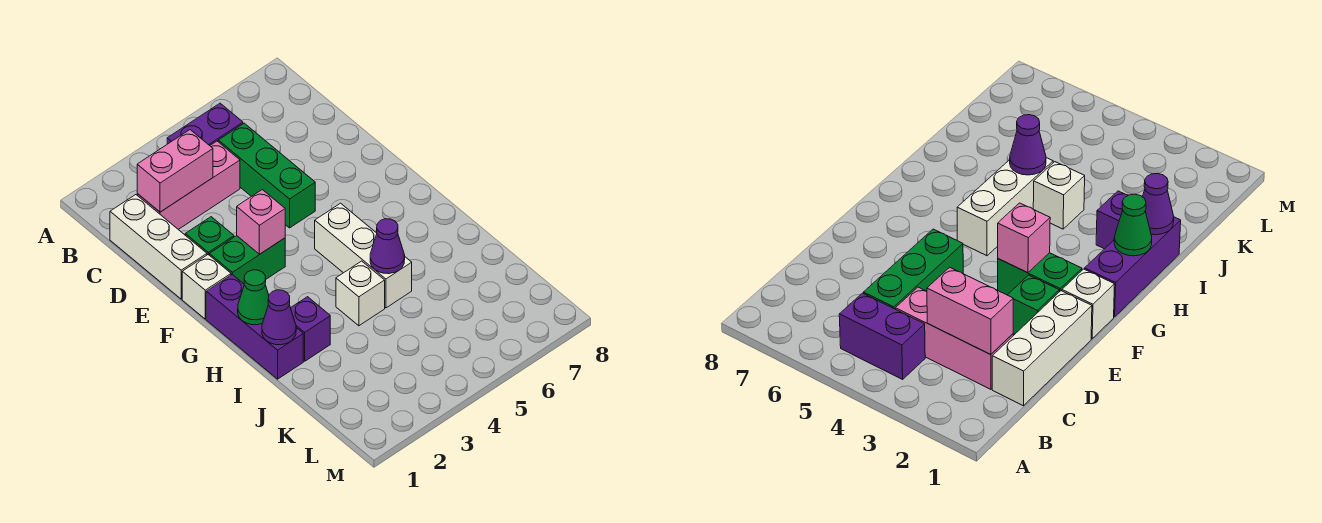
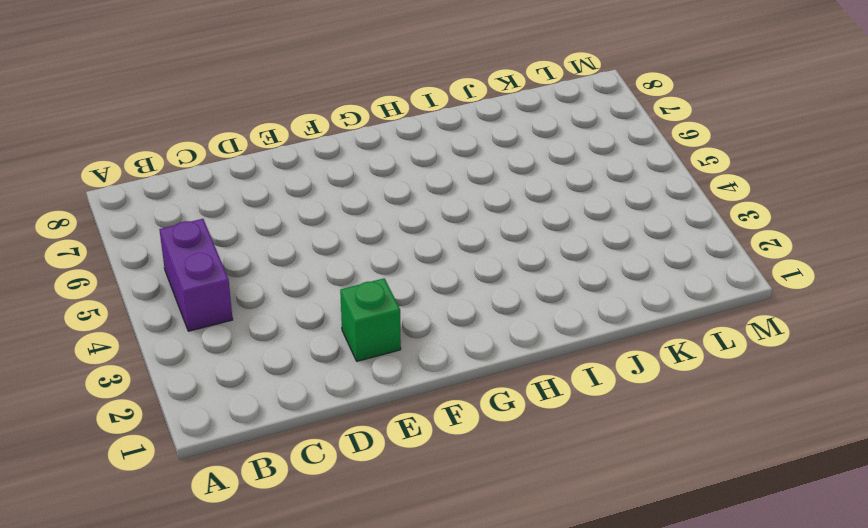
none -> white brick C1:E1 level 1
none -> pink brick C2:C4 level 1
none -> green brick C5:E5 level 1

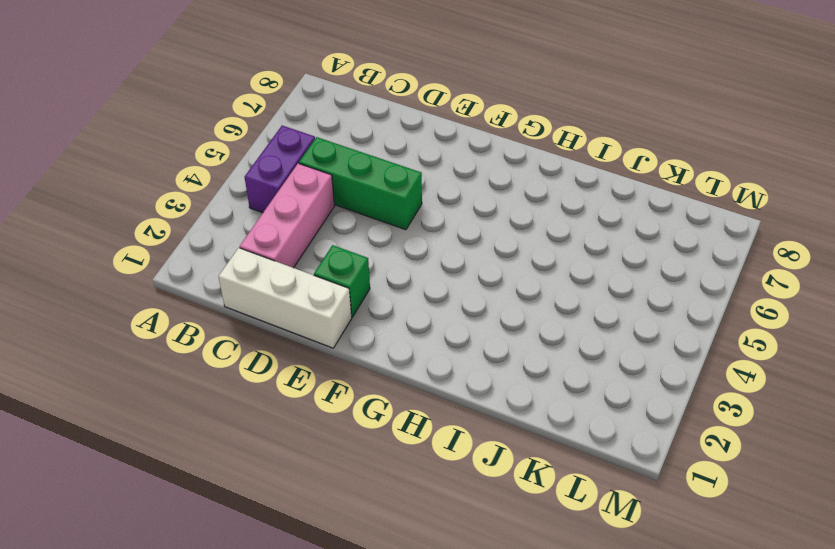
none -> white brick F1 level 1
none -> green brick F2:F3 level 1
none -> purple brick G1:I1 level 1

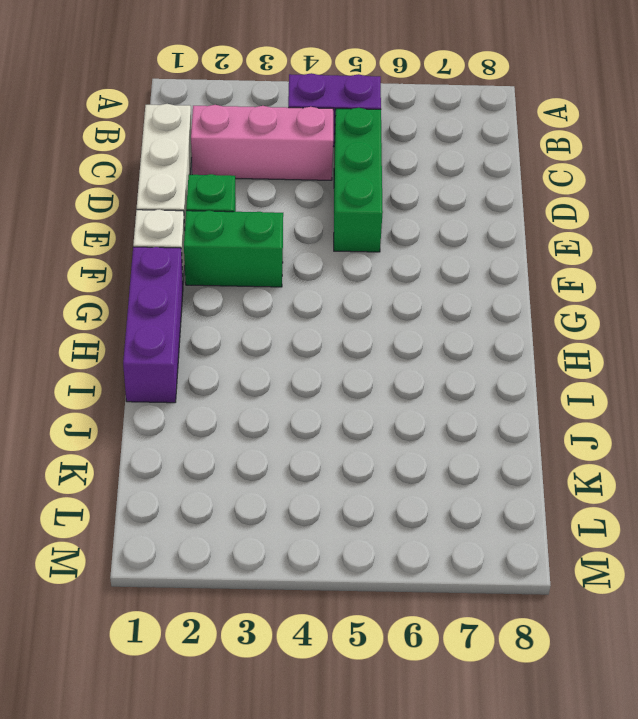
none -> white brick G5:I5 level 1
none -> purple brick I2 level 1
none -> white brick I4 level 1

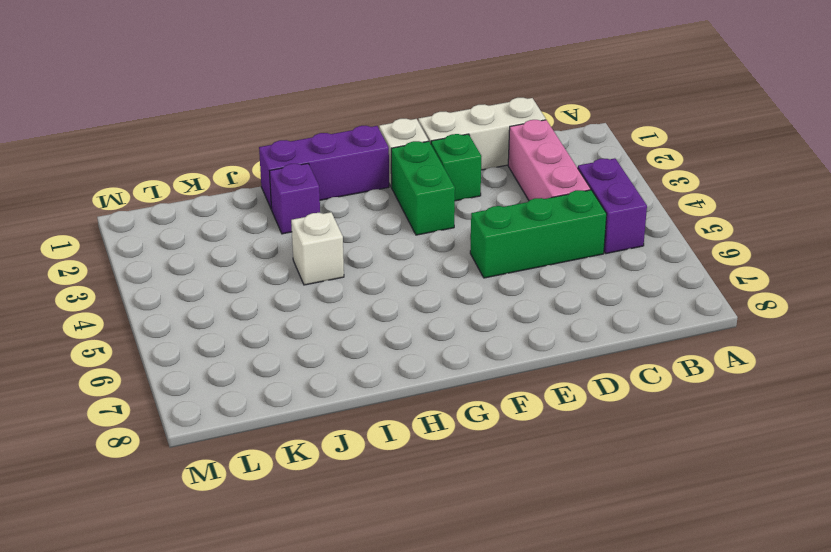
none -> white brick G5:I5 level 1
none -> pink brick C2:C3 level 2
none -> pink brick F3 level 2

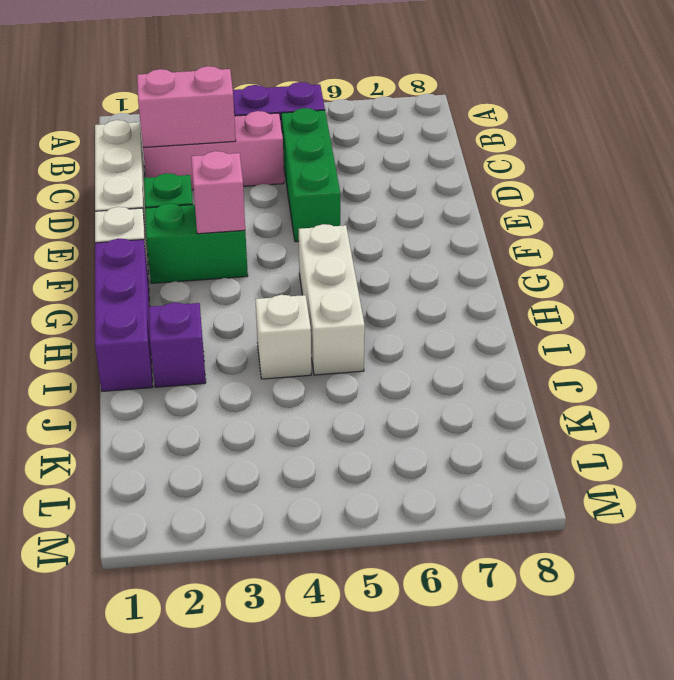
none -> green cone H1 level 2
none -> purple cone I1 level 2
none -> purple cone I5 level 2

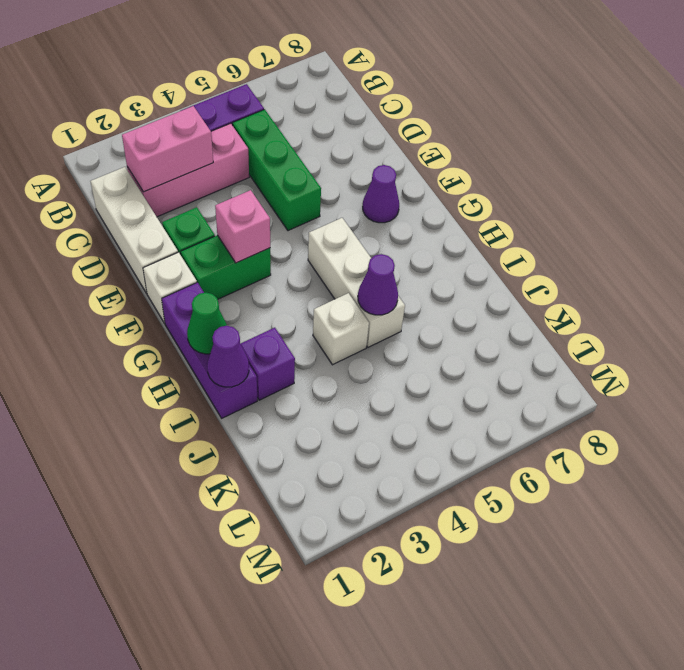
purple cone F7 level 1 -> none

